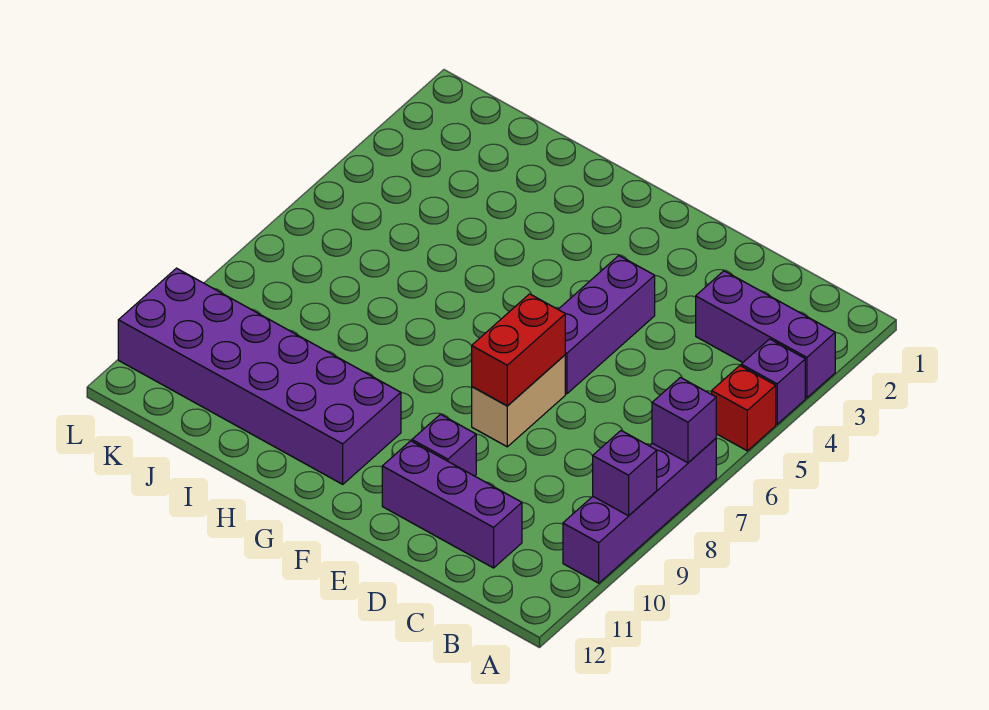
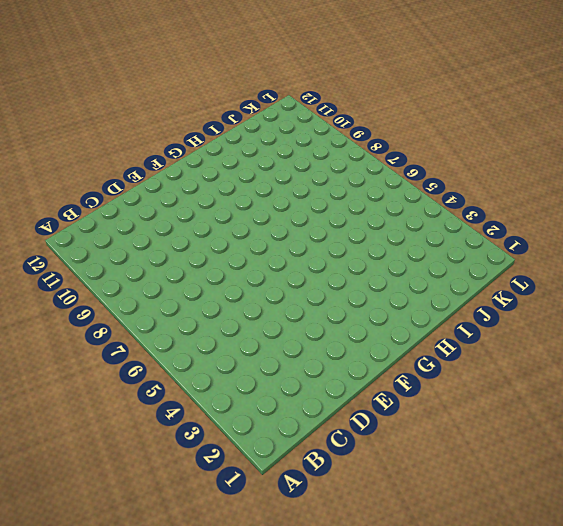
none -> purple brick A3:C3 level 1
none -> purple brick A4 level 1
none -> red brick A5 level 1

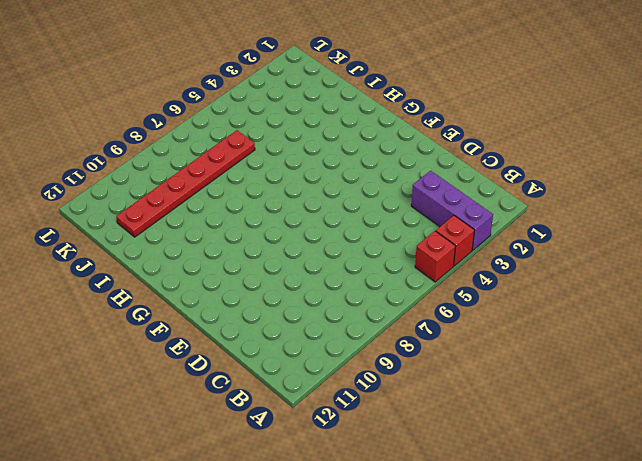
red brick A4 level 1 -> purple brick A4 level 1
red plate J6:J11 level 1 -> purple brick G10:L11 level 1
none -> purple brick A7:A10 level 1
none -> purple brick C11:E11 level 1
none -> purple brick E4:E6 level 1

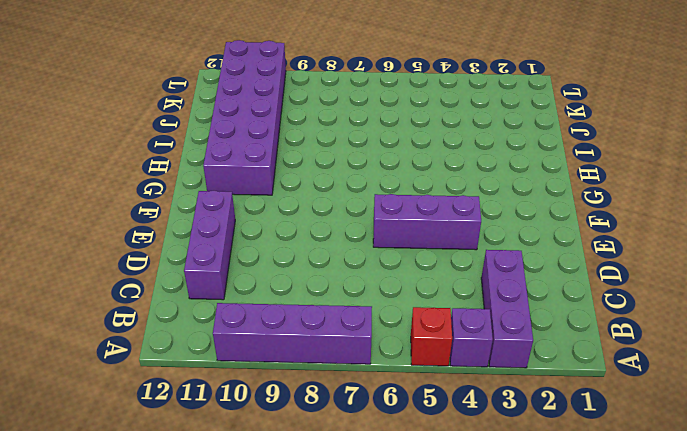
none -> tan brick E7:E8 level 1
none -> purple brick E10 level 1
none -> purple brick A7 level 2

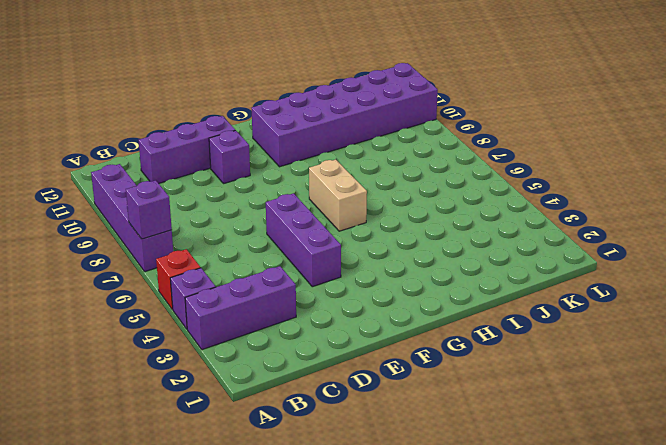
tan brick G6:G7 level 1 -> tan brick E7:E8 level 1
none -> purple brick A9 level 2
none -> red brick E7:E8 level 2

